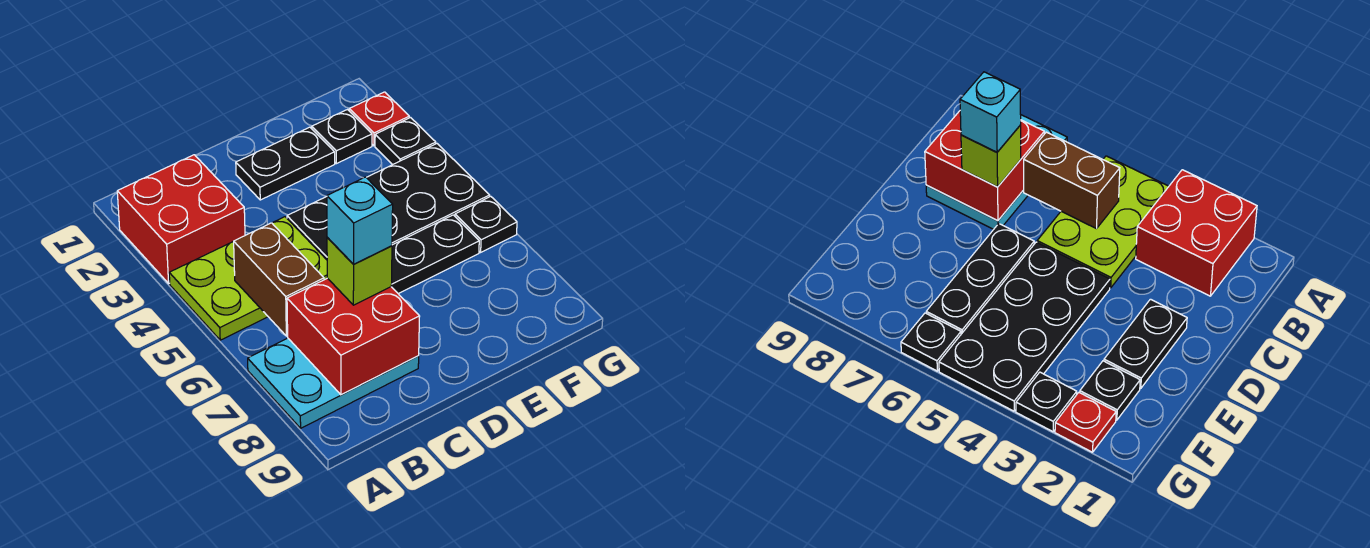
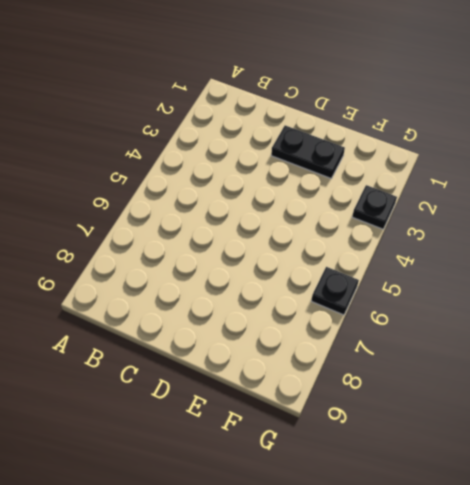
none -> red brick A2:B3 level 1
none -> lime plate A4:C5 level 1
none -> cyan plate A7:C8 level 1

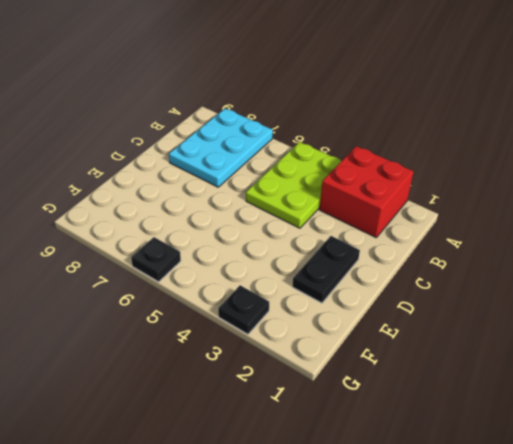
none -> black plate D4:G5 level 1
none -> black plate D6:F6 level 1
none -> black plate F2 level 1

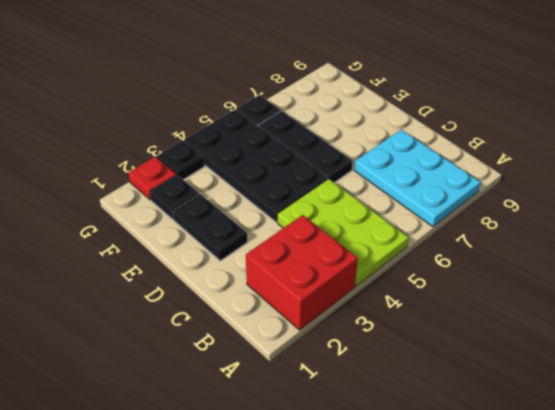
none -> brown brick B5:B6 level 2
none -> red brick B7:C8 level 2
none -> lime brick C7 level 3

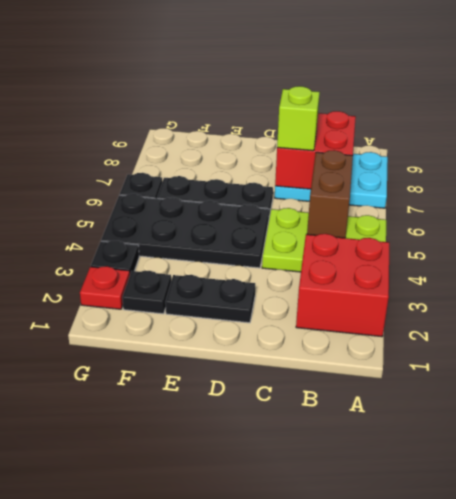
none -> cyan brick C7 level 4

